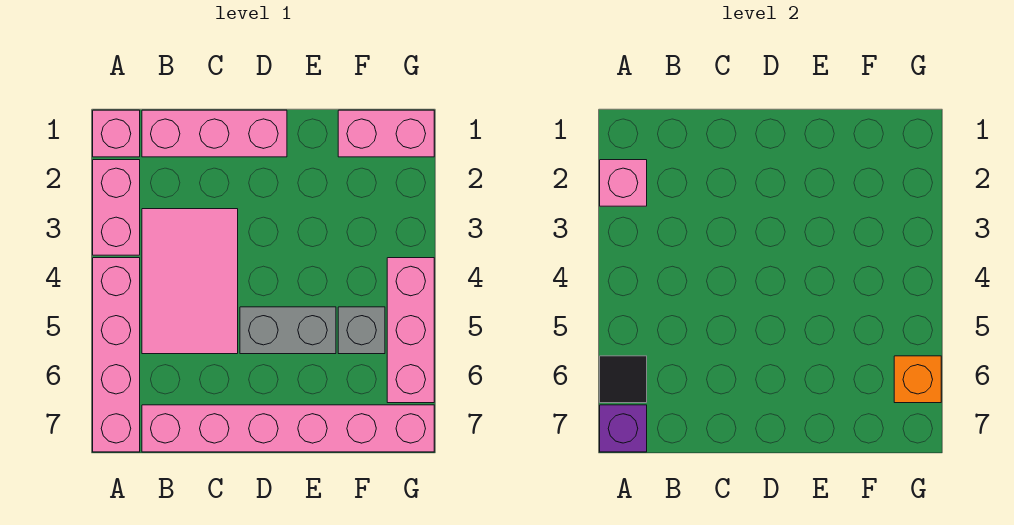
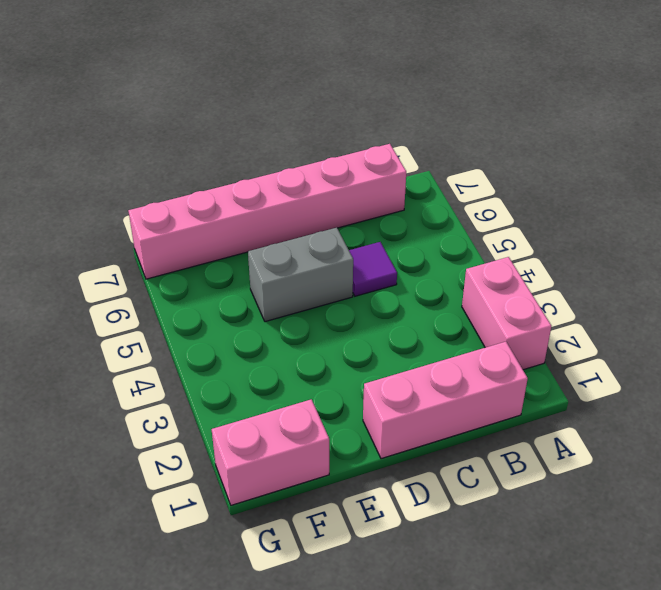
purple tile C5 level 1 -> pink tile B3:C5 level 1
none -> pink brick A1 level 1
none -> pink brick A4:A7 level 1
none -> grey brick F5 level 1

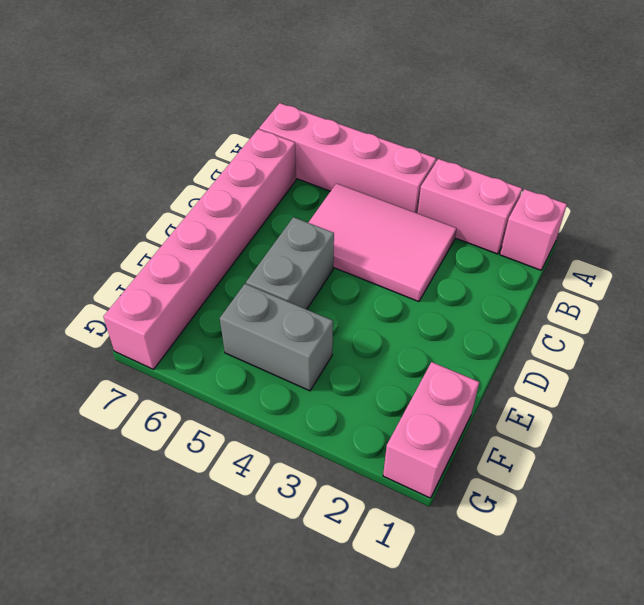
grey brick F4:F5 level 1 -> grey brick F5 level 1
none -> pink brick B1:D1 level 1
none -> pink brick G4:G6 level 1
none -> pink brick A2 level 2

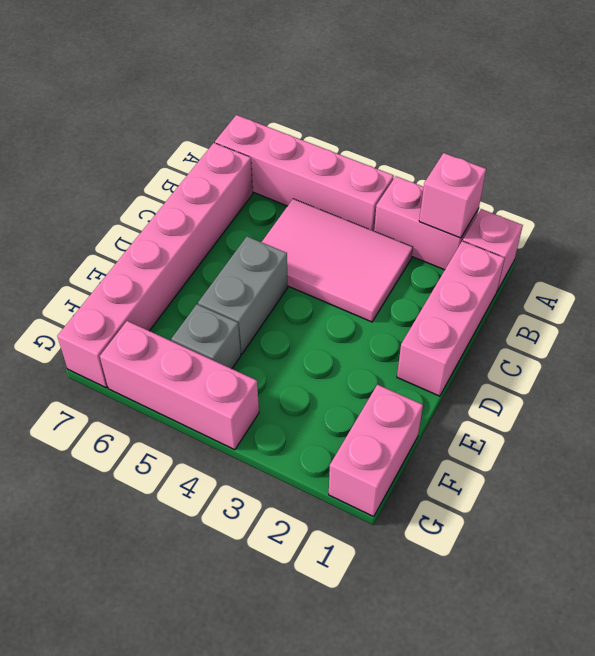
none -> black tile A6 level 2
none -> purple brick A7 level 2
none -> orange brick G6 level 2

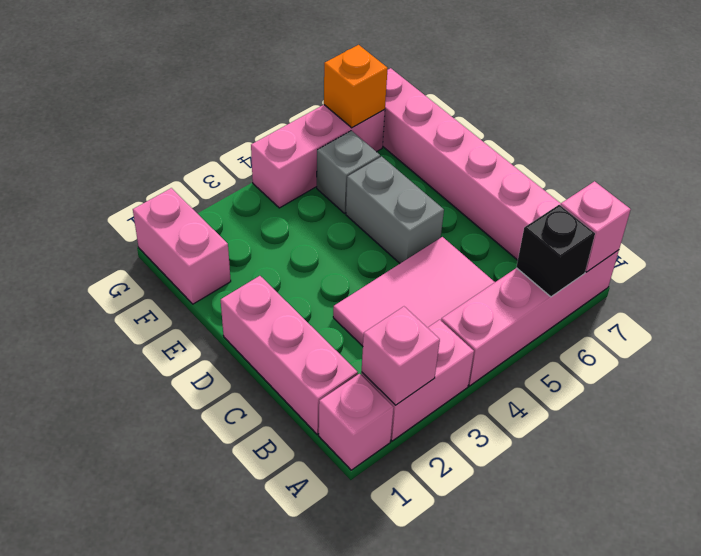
black brick A6 level 2 -> black tile A6 level 2
pink brick A7 level 2 -> purple brick A7 level 2

